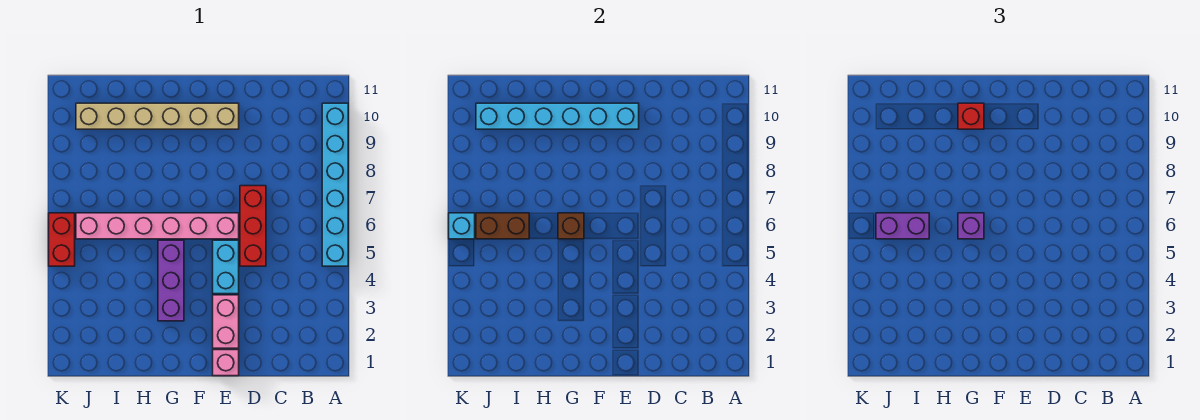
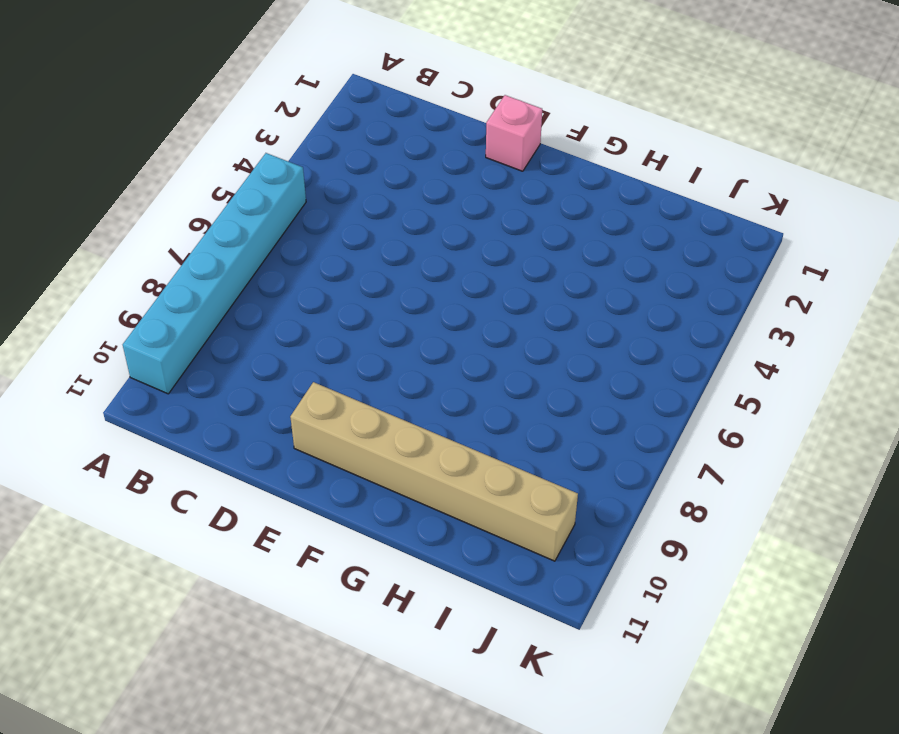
none -> red brick D5:D7 level 1
none -> pink brick E2:E3 level 1
none -> cyan brick E4:E5 level 1

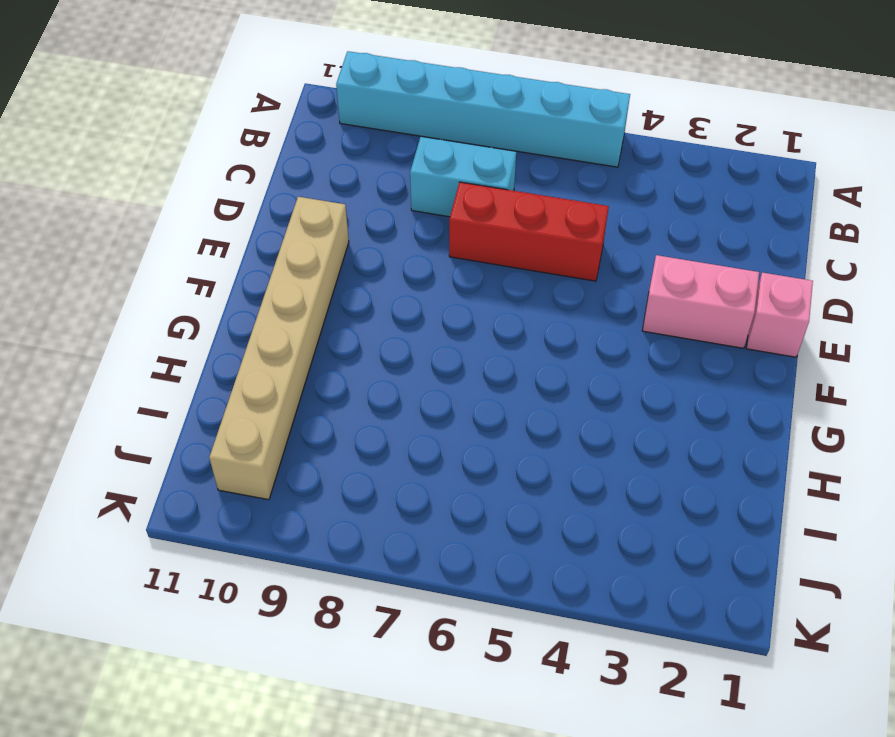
cyan brick C7:C8 level 1 -> cyan brick E4:E5 level 1
none -> pink brick E6:J6 level 1
none -> purple brick G3:G5 level 1
none -> red brick K5:K6 level 1

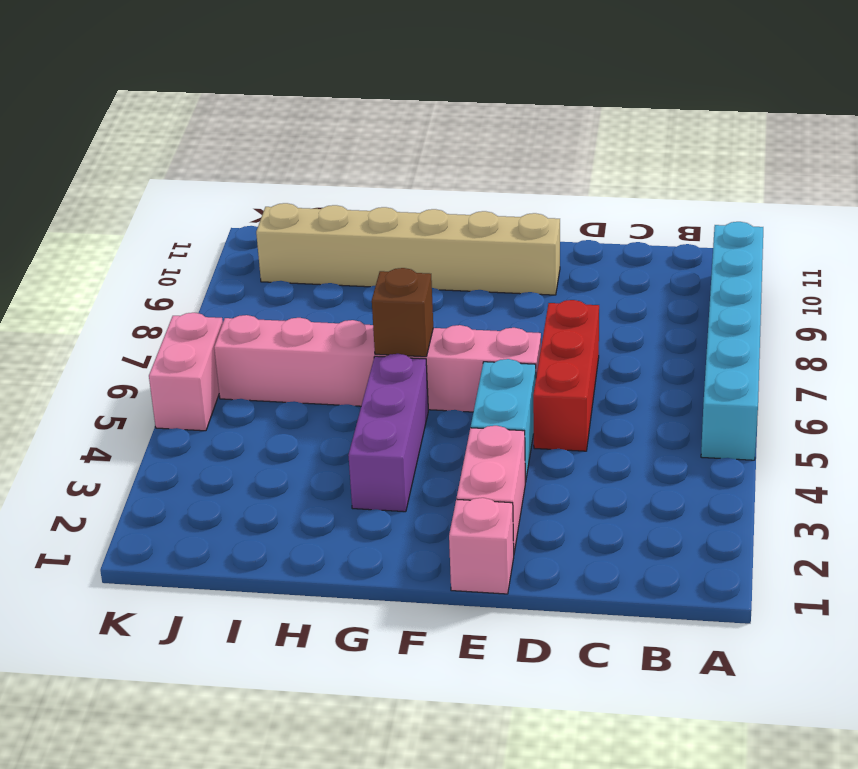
pink brick K5:K6 level 1 -> red brick K5:K6 level 1
none -> cyan brick E10:J10 level 2
none -> brown brick I6:J6 level 2
none -> cyan brick K6 level 2

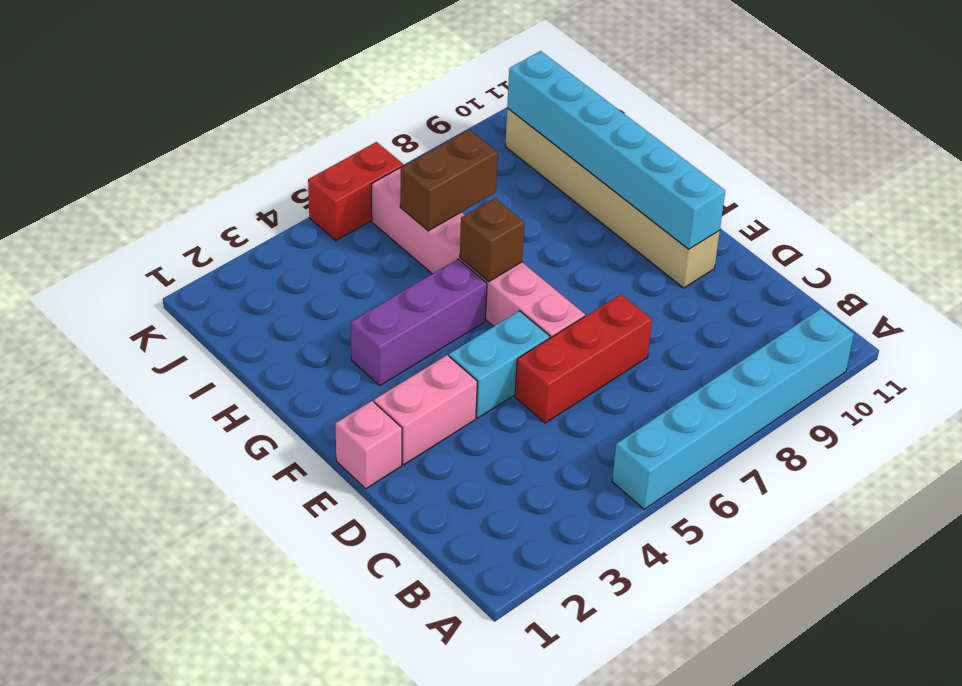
brown brick I6:I7 level 2 -> brown brick I6:J6 level 2
none -> cyan brick K6 level 2
none -> purple brick G6 level 3
none -> red brick G10 level 3

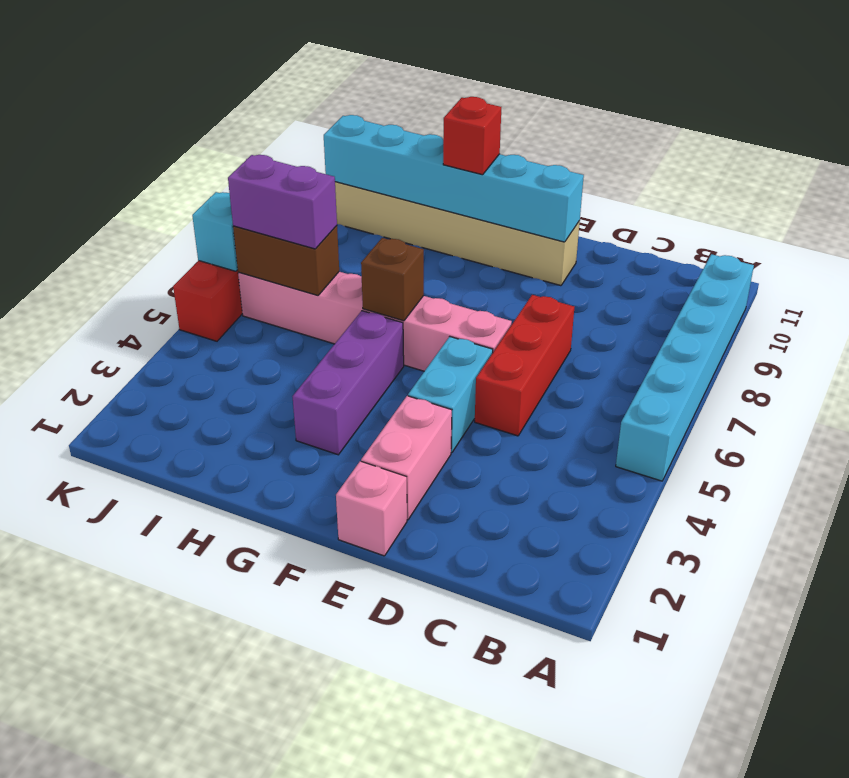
none -> purple brick G6 level 3

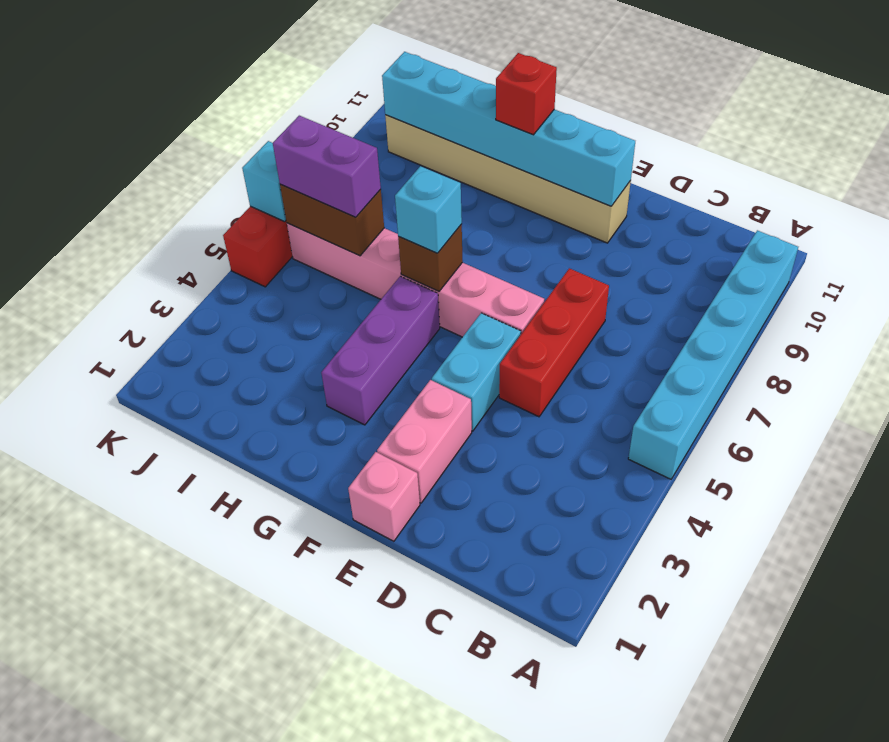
cyan brick G6 level 3 -> purple brick G6 level 3

